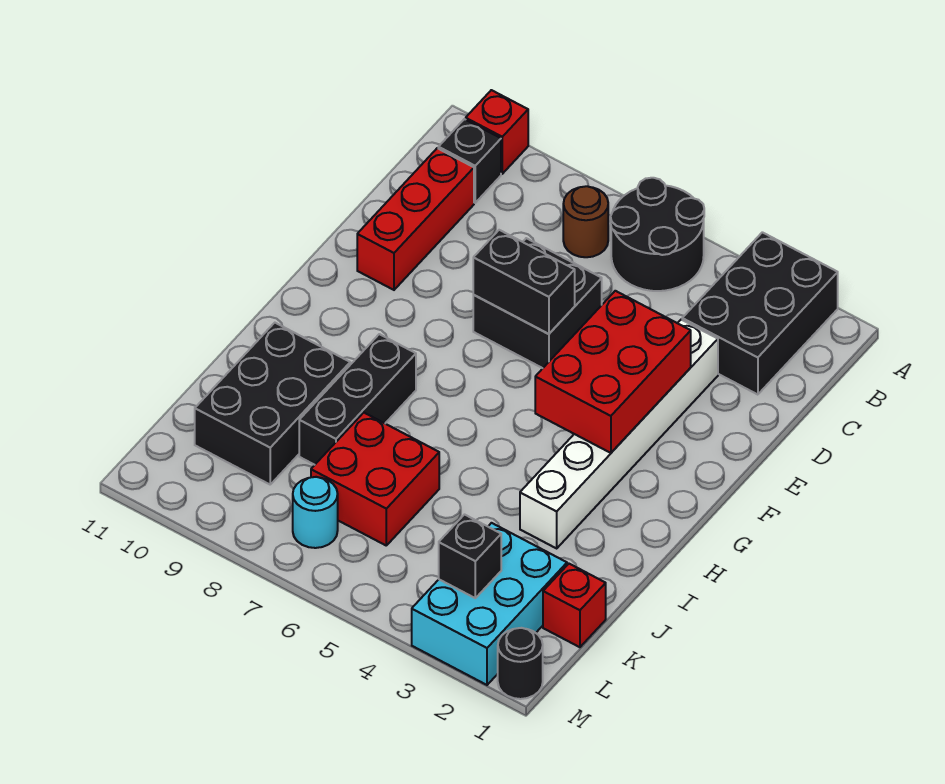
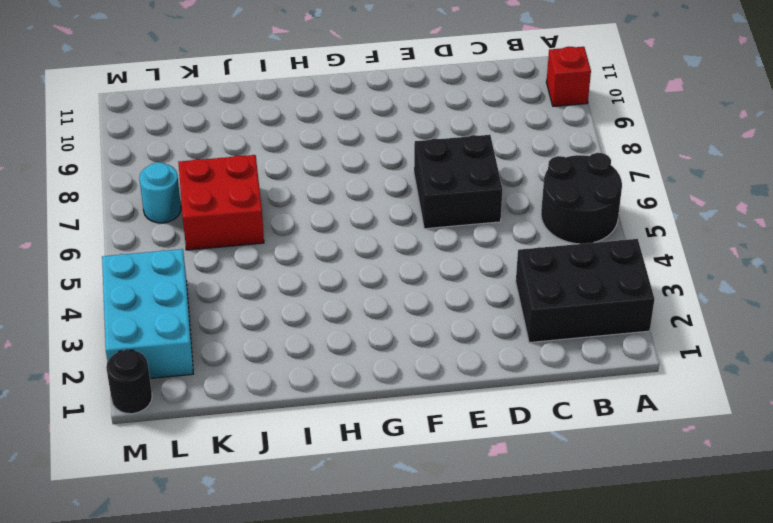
cyan brick L2:M4 level 1 -> cyan brick K2:M3 level 1
none -> brown round brick B7 level 1
none -> black brick B10 level 1
none -> red brick C10:E10 level 1

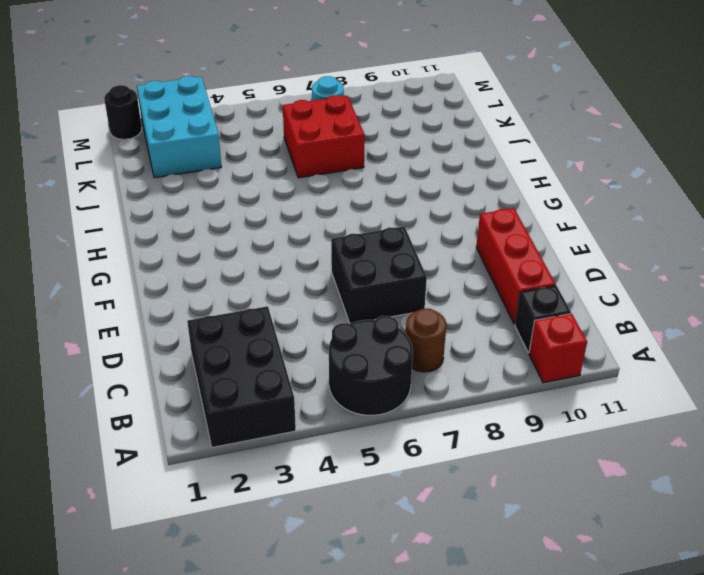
none -> white brick D3:I3 level 1
none -> black brick H8:J8 level 1
none -> black brick I9:K10 level 1

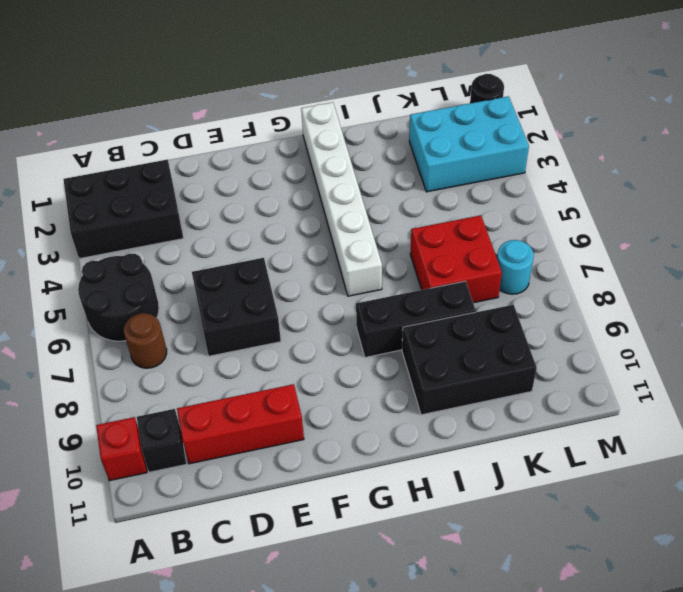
white brick H1:H6 level 1 -> white brick D3:I3 level 1
none -> red brick K1 level 1
none -> red brick E3:G4 level 2
none -> black brick E6:E7 level 2

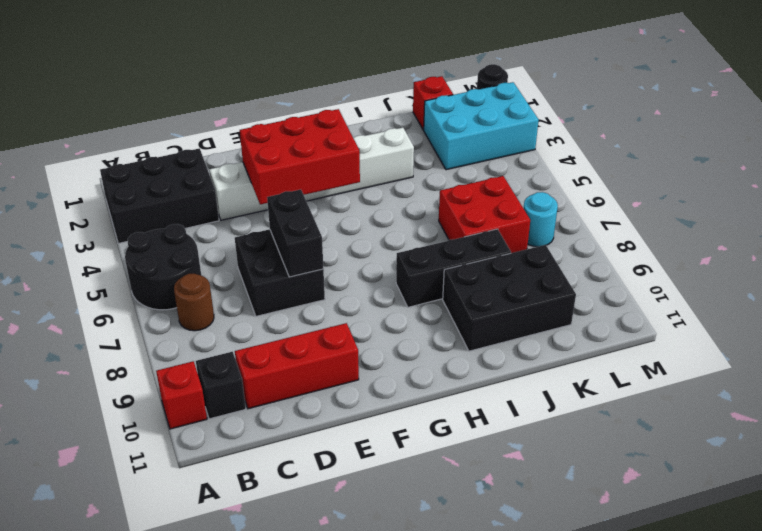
none -> black brick L3 level 2

